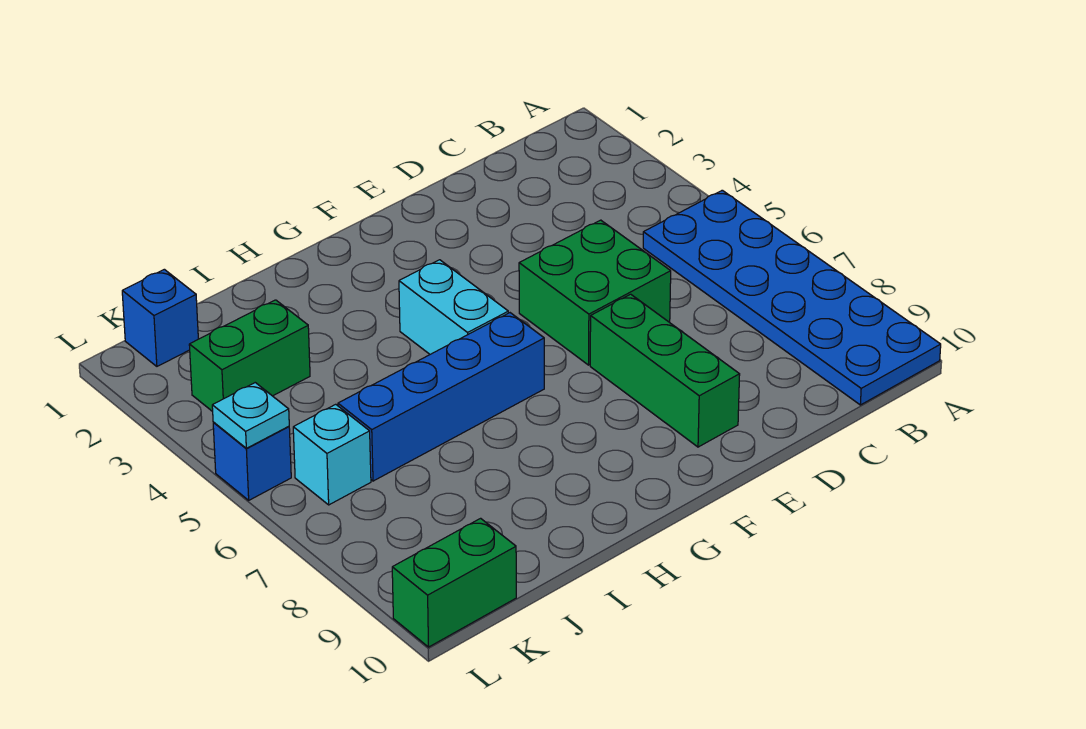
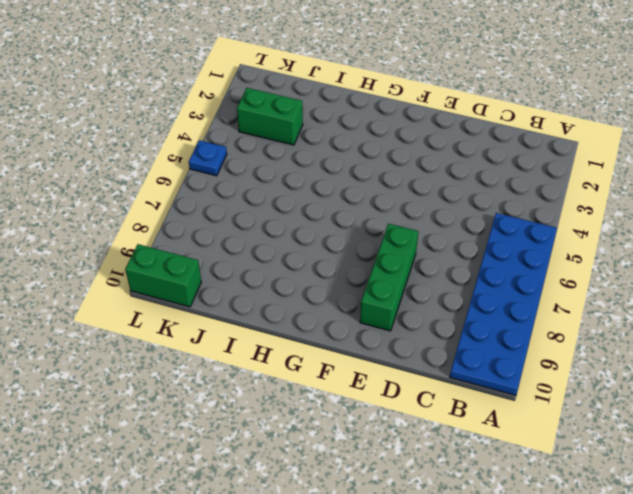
blue plate L5 level 1 -> blue brick L5 level 1
none -> green brick D5:E6 level 1
none -> cyan brick G4:G5 level 1

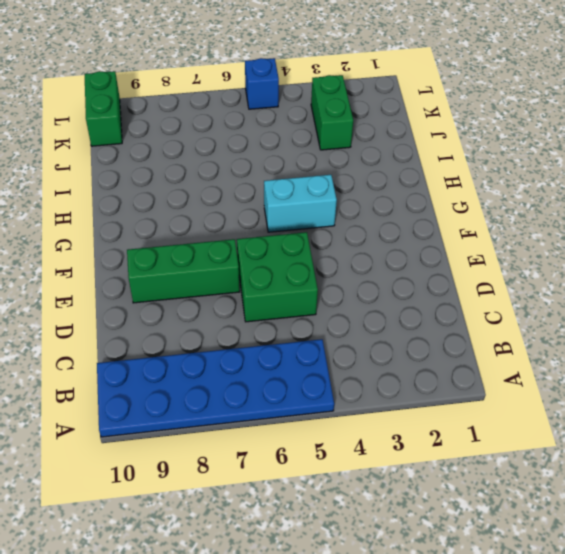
none -> blue brick G6:J6 level 1
none -> blue brick K1 level 1

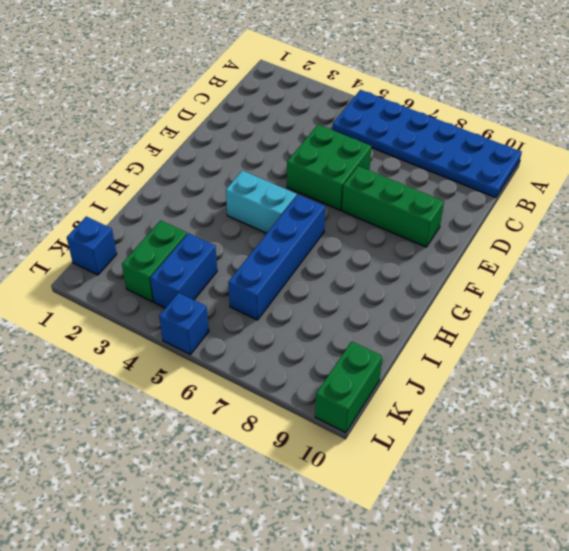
blue brick J4:K4 level 1 -> none
none -> cyan brick K6 level 1
none -> cyan plate L5 level 2

